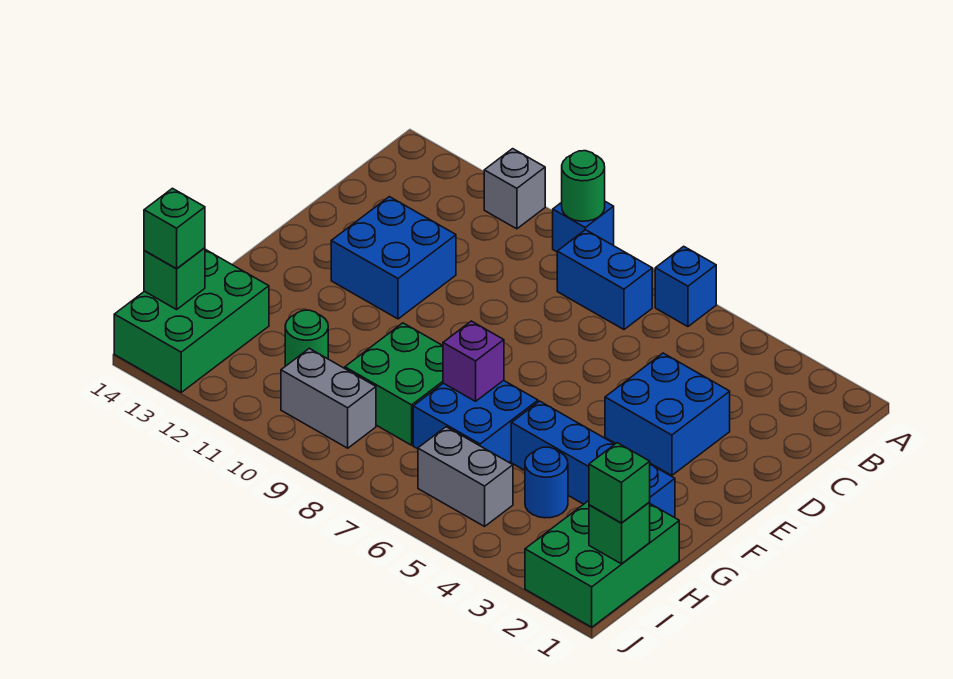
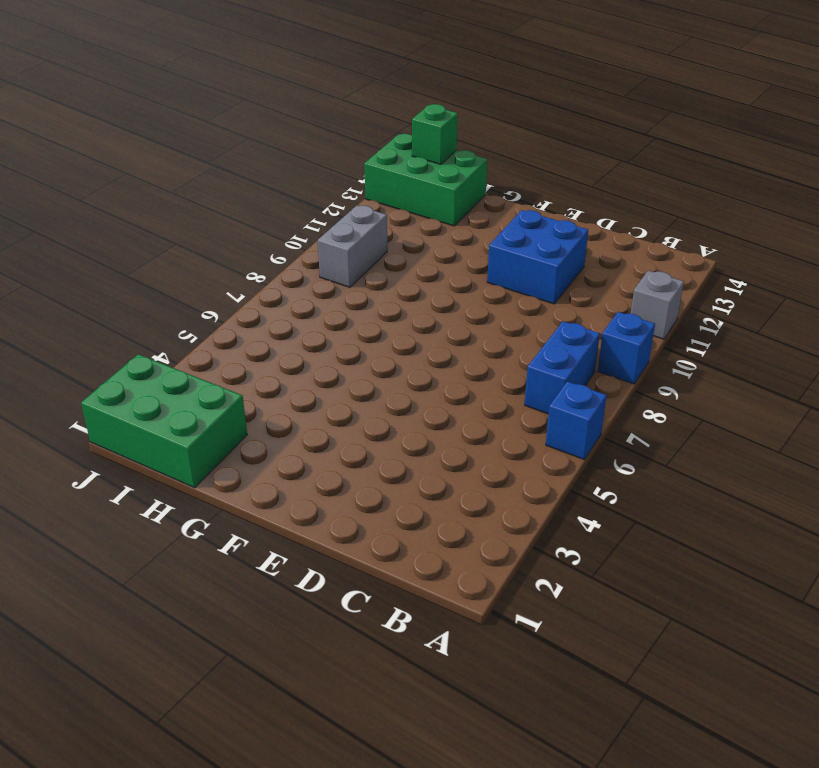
none -> blue brick D3:E4 level 1
none -> blue brick G2:G5 level 1
none -> blue brick G6:H7 level 1

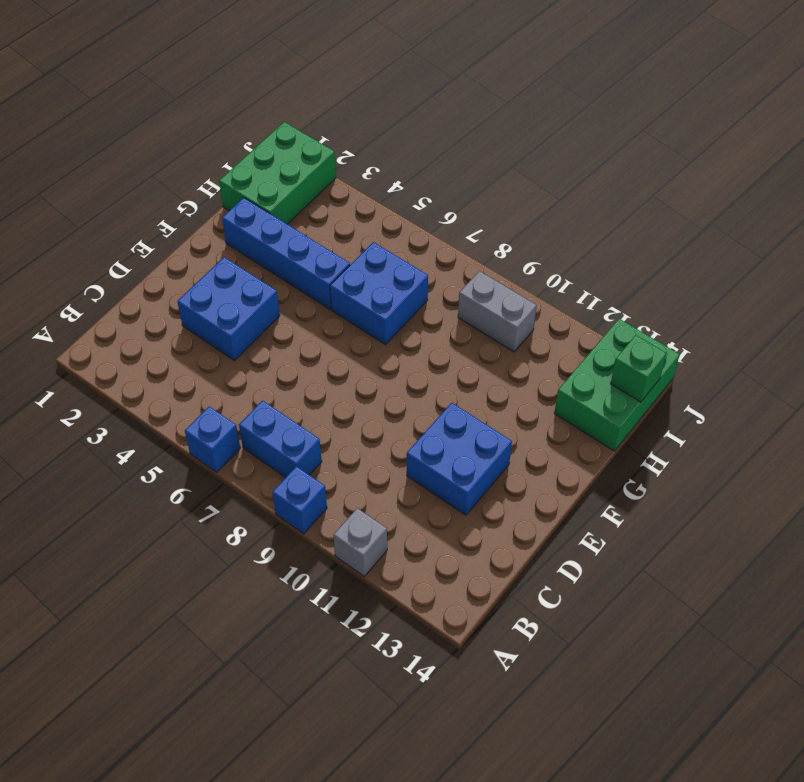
none -> green brick G8:H9 level 1
none -> blue round brick H4 level 1
none -> green round brick H11 level 1

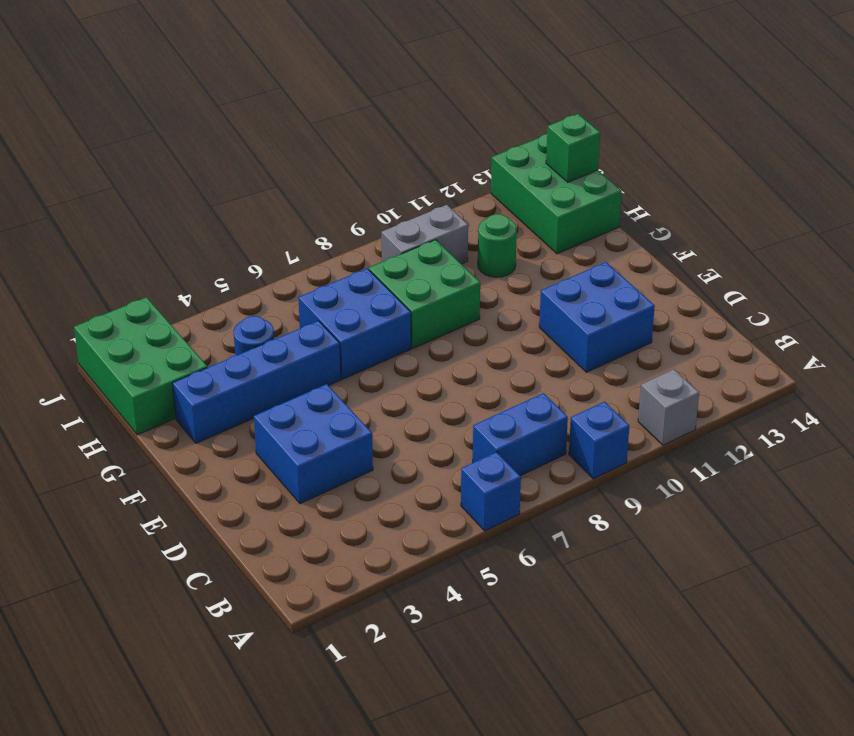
none -> grey brick I5:I6 level 1
none -> green round brick A9 level 2
none -> purple brick G7 level 2

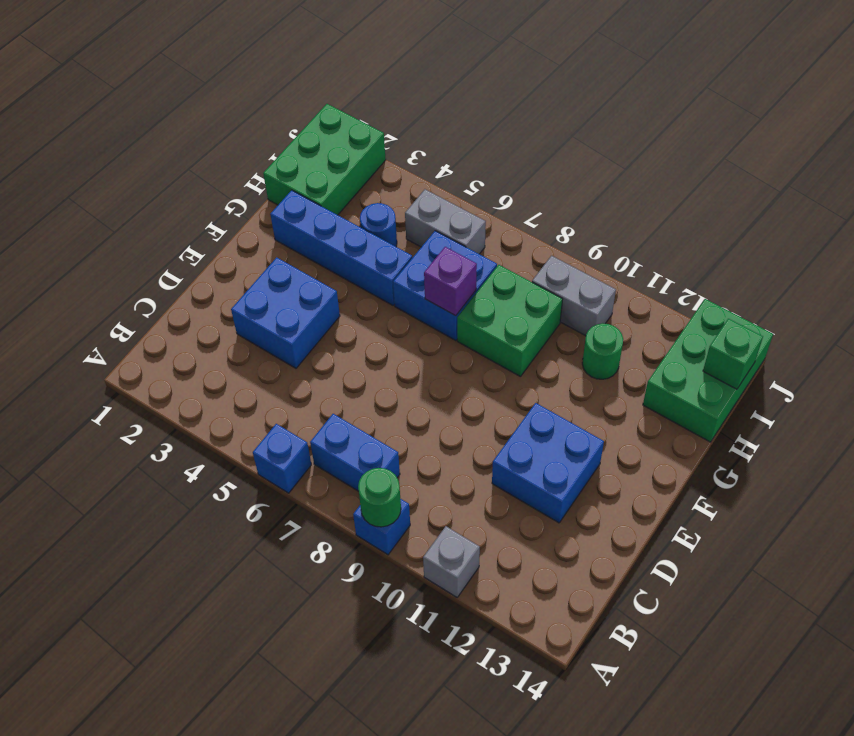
none -> green brick I1 level 2
none -> green brick I1 level 3
none -> green brick I14 level 3

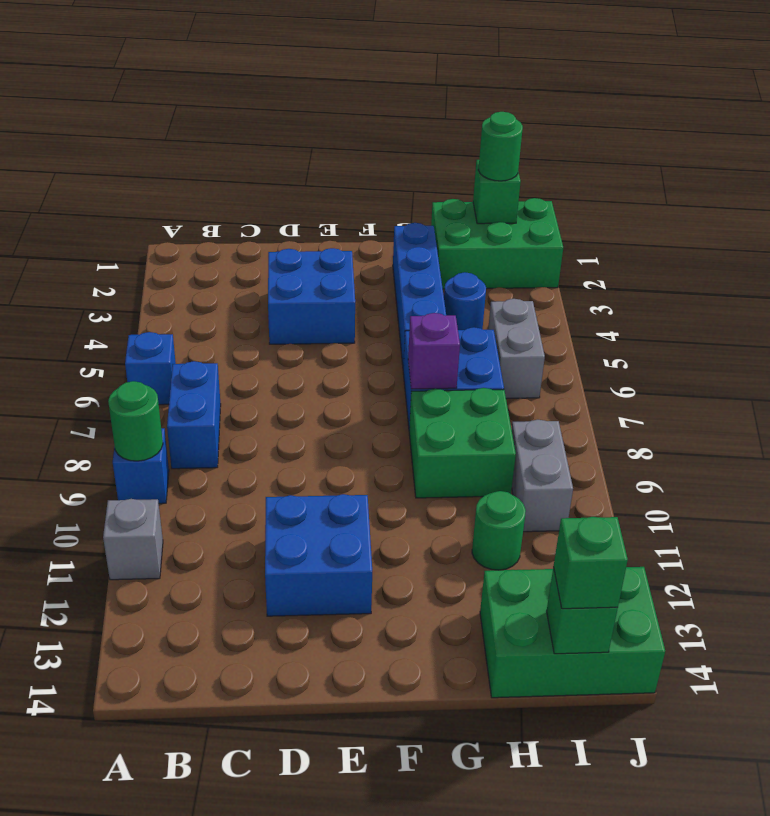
green round brick I1 level 3 -> green brick I1 level 3

